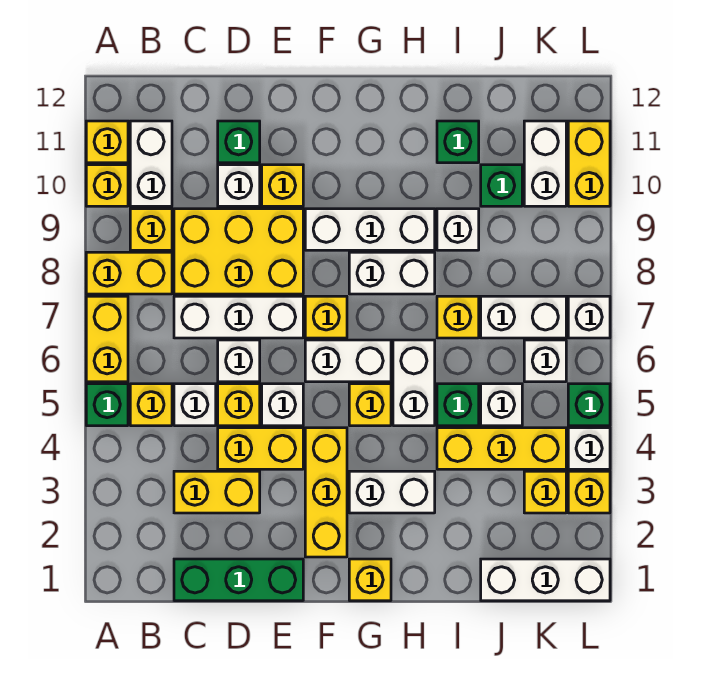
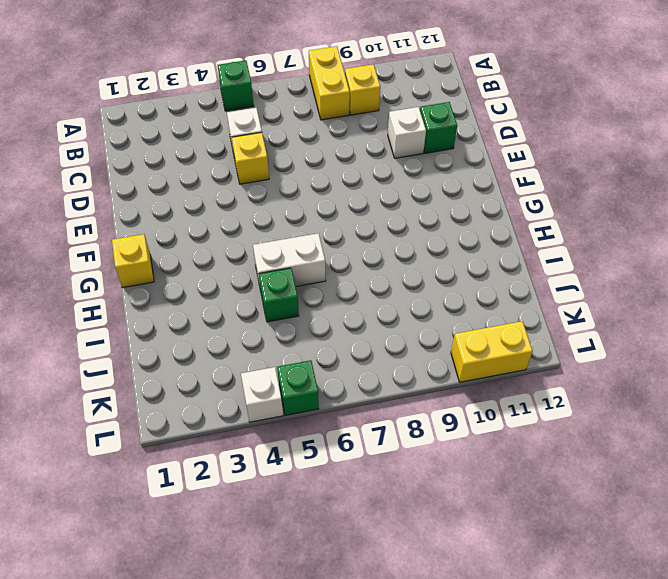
none -> yellow brick A6:A7 level 1
none -> yellow brick A10 level 1
none -> yellow brick A11 level 1
none -> yellow brick B5 level 1

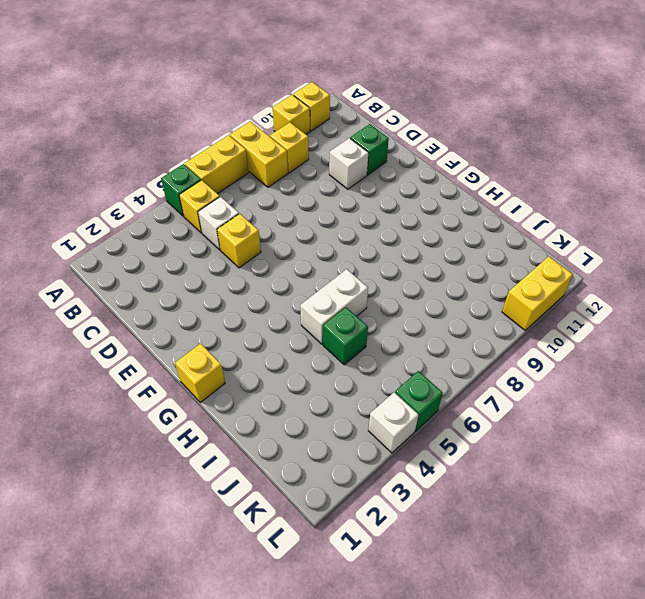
none -> white brick B10:B11 level 1
none -> green brick C1:E1 level 1
none -> yellow brick C3:D3 level 1
none -> white brick C7:E7 level 1

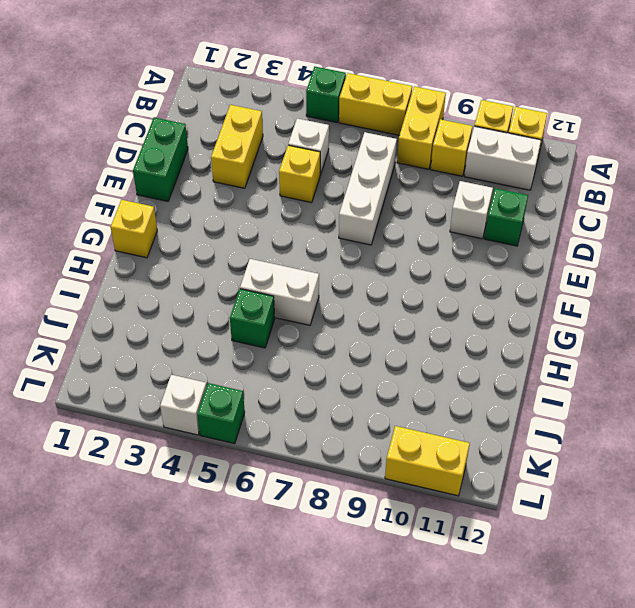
green brick D1:E1 level 1 -> green brick C1:E1 level 1
none -> yellow brick B5 level 1
none -> yellow brick C8:E9 level 1
none -> yellow brick D4:E4 level 1
none -> white brick D6 level 1

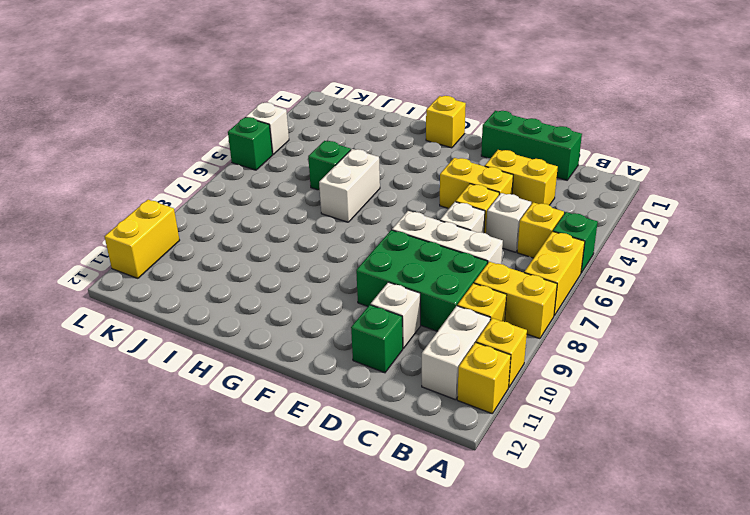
green brick C8:E9 level 1 -> yellow brick C8:E9 level 1
none -> white brick E5 level 1
none -> yellow brick E10 level 1
none -> yellow brick F2:F4 level 1
none -> white brick F6:G6 level 1

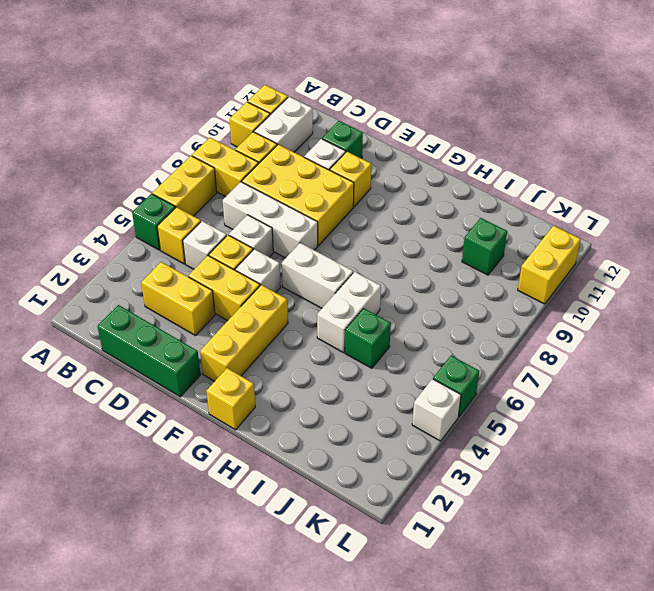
none -> yellow brick F7 level 1
none -> white brick F9:H9 level 1
none -> white brick G3:H3 level 1
none -> yellow brick G5 level 1

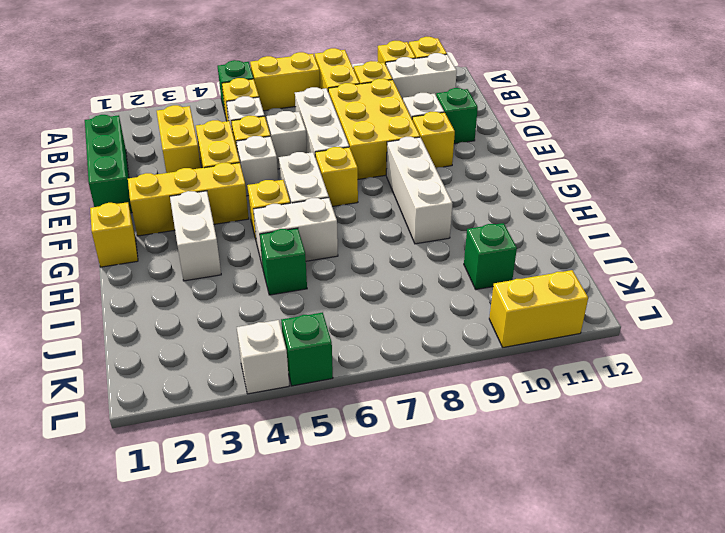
none -> white brick G8:H8 level 1
none -> yellow brick I4:K4 level 1
none -> yellow brick I7 level 1
none -> white brick I9 level 1

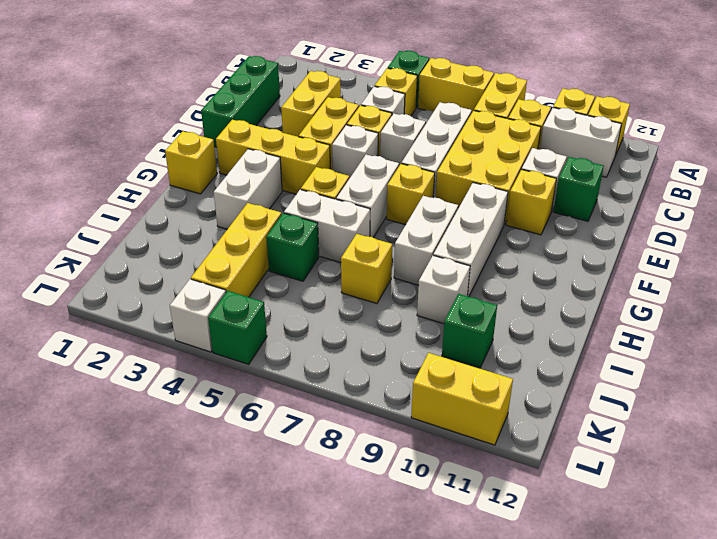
none -> green brick I11 level 1
none -> white brick J1:L1 level 1
none -> white brick J5 level 1
none -> white brick J7:K7 level 1

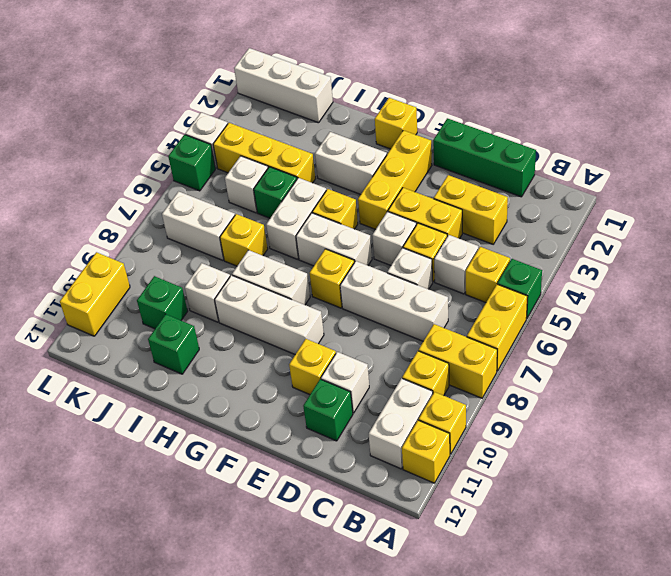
none -> yellow brick C8:E9 level 1
none -> yellow brick K3 level 1
none -> white brick K6 level 1
none -> white brick K10:K11 level 1

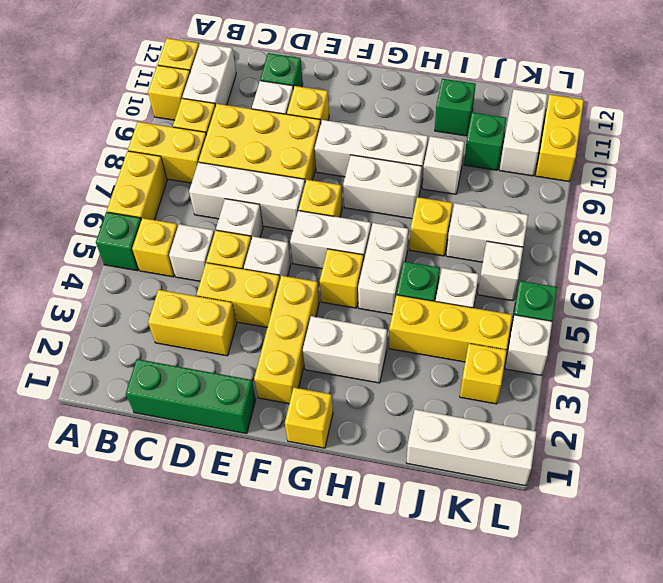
none -> yellow brick L3 level 1
none -> white brick L7 level 1

